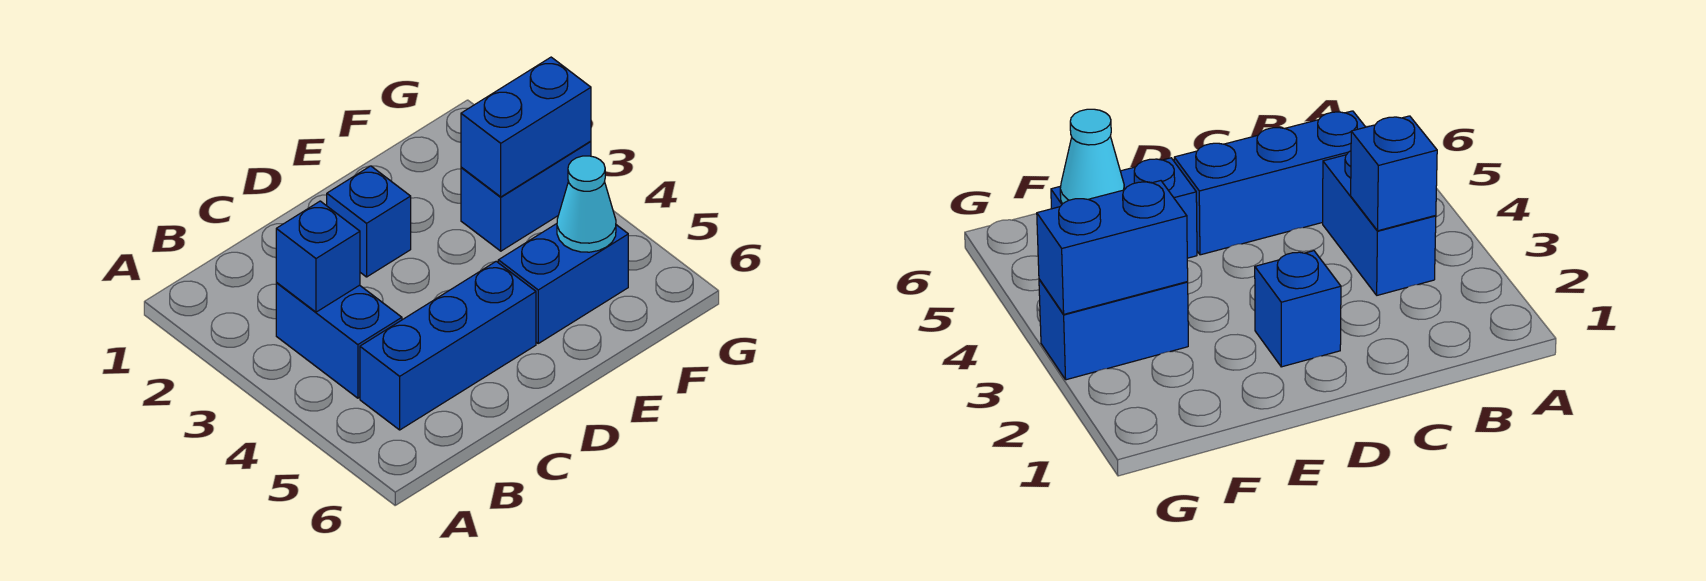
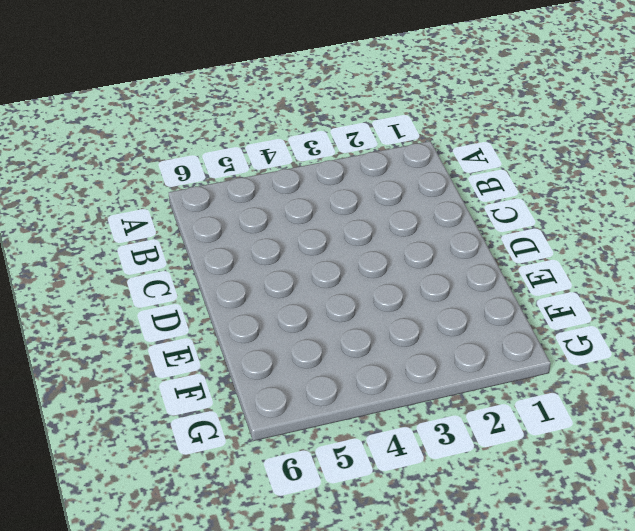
none -> blue brick B3:B4 level 1
none -> blue brick B5:D5 level 1

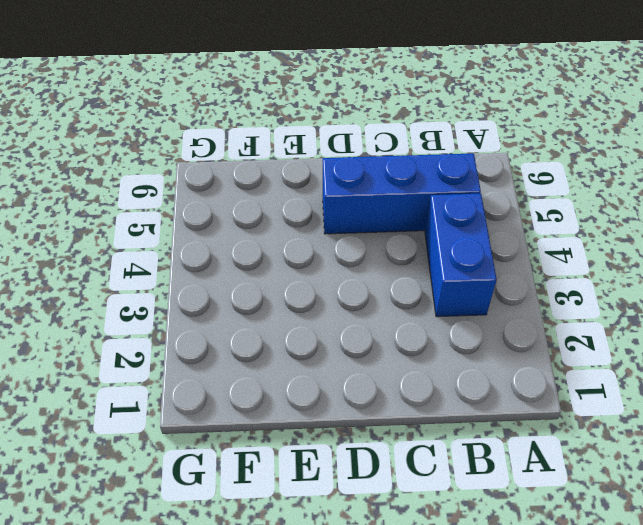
none -> blue brick D2 level 1
none -> blue brick E5:F5 level 1

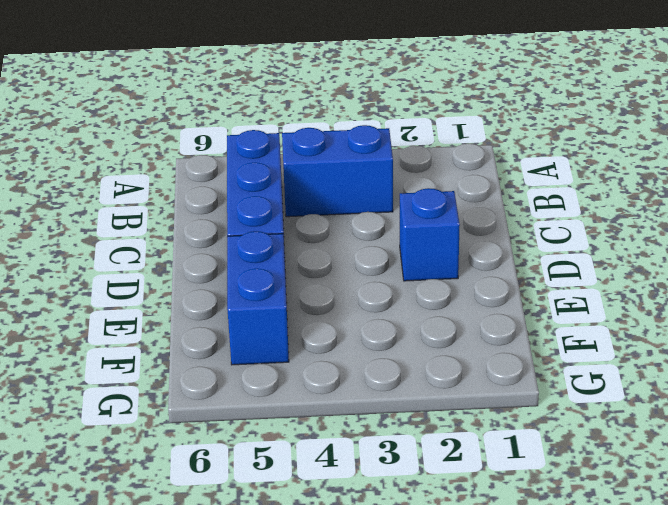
none -> blue brick F3:G3 level 1
none -> blue brick B3 level 2

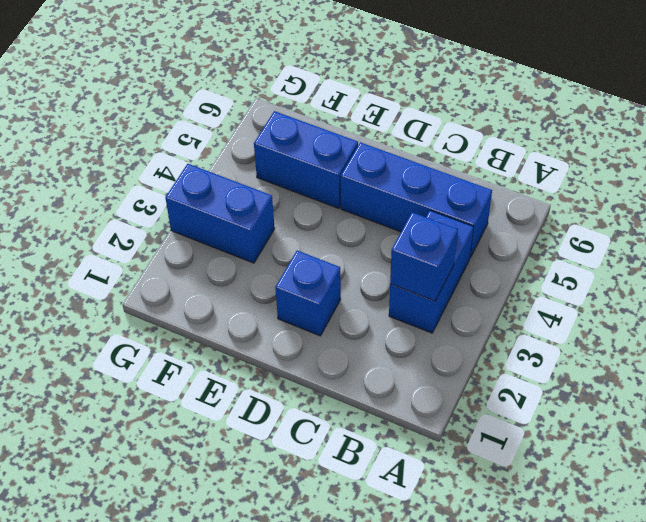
none -> blue brick F3:G3 level 2
none -> cyan cone F5 level 2

